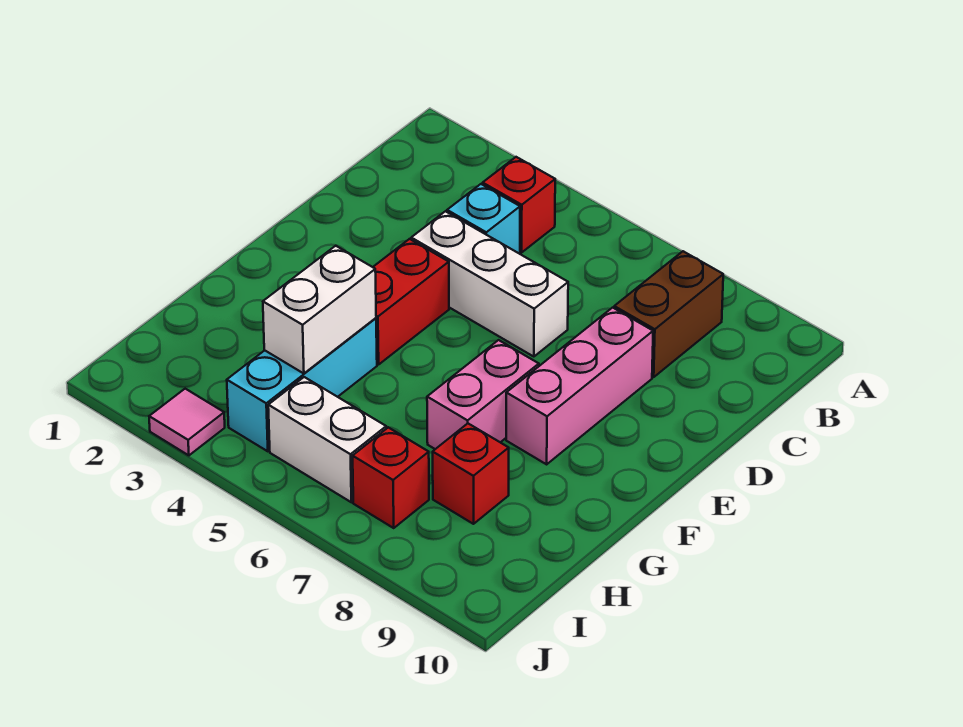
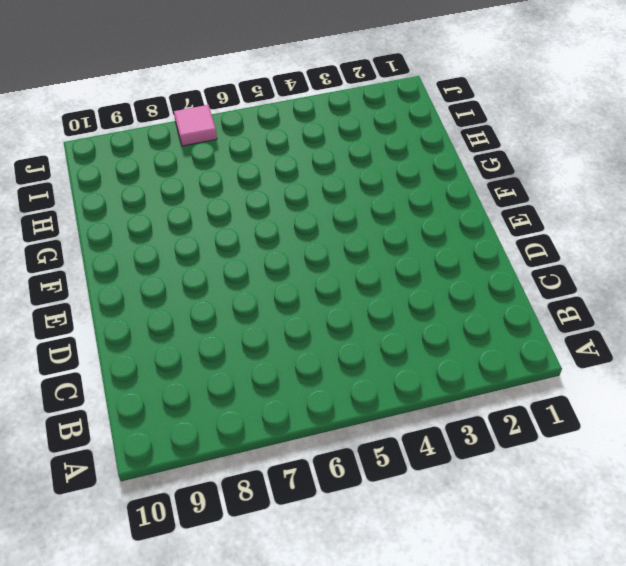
pink tile J7 level 1 -> pink tile J3 level 1
none -> red brick B4 level 1
none -> brown brick B8:C8 level 1
none -> cyan brick C4 level 1

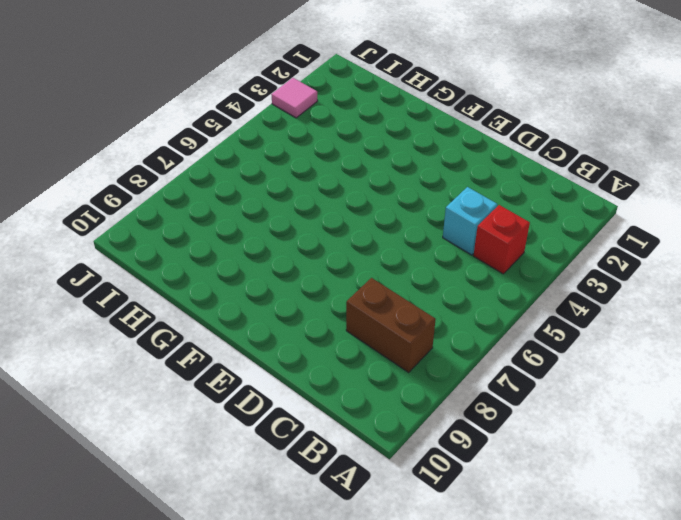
none -> white brick D4:D6 level 1
none -> pink brick D8:F8 level 1
none -> red brick E4:F4 level 1

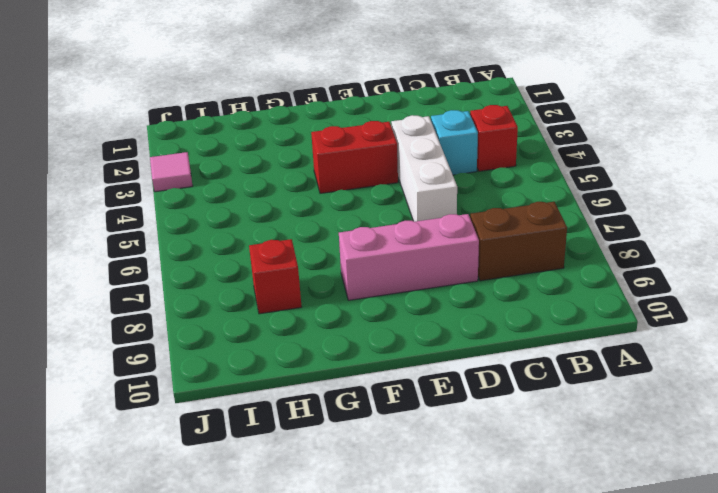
none -> pink brick F7:G7 level 1
none -> cyan brick G4:I4 level 1
none -> white brick I5:I6 level 1

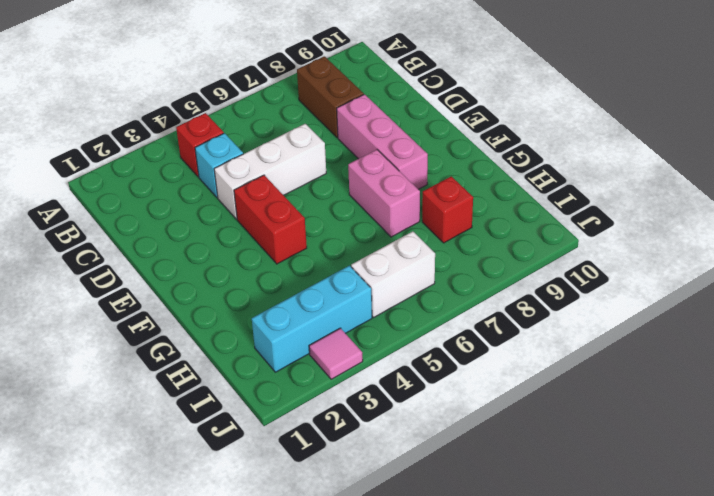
cyan brick I2:I4 level 1 -> cyan brick G4:I4 level 1
none -> red brick I7 level 1
none -> white brick G4:H4 level 2

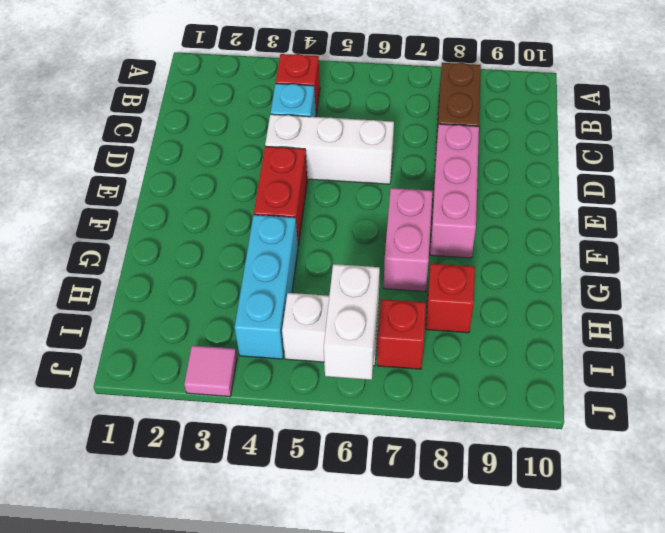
white brick I6:J6 level 2 -> white brick G4:H4 level 2

